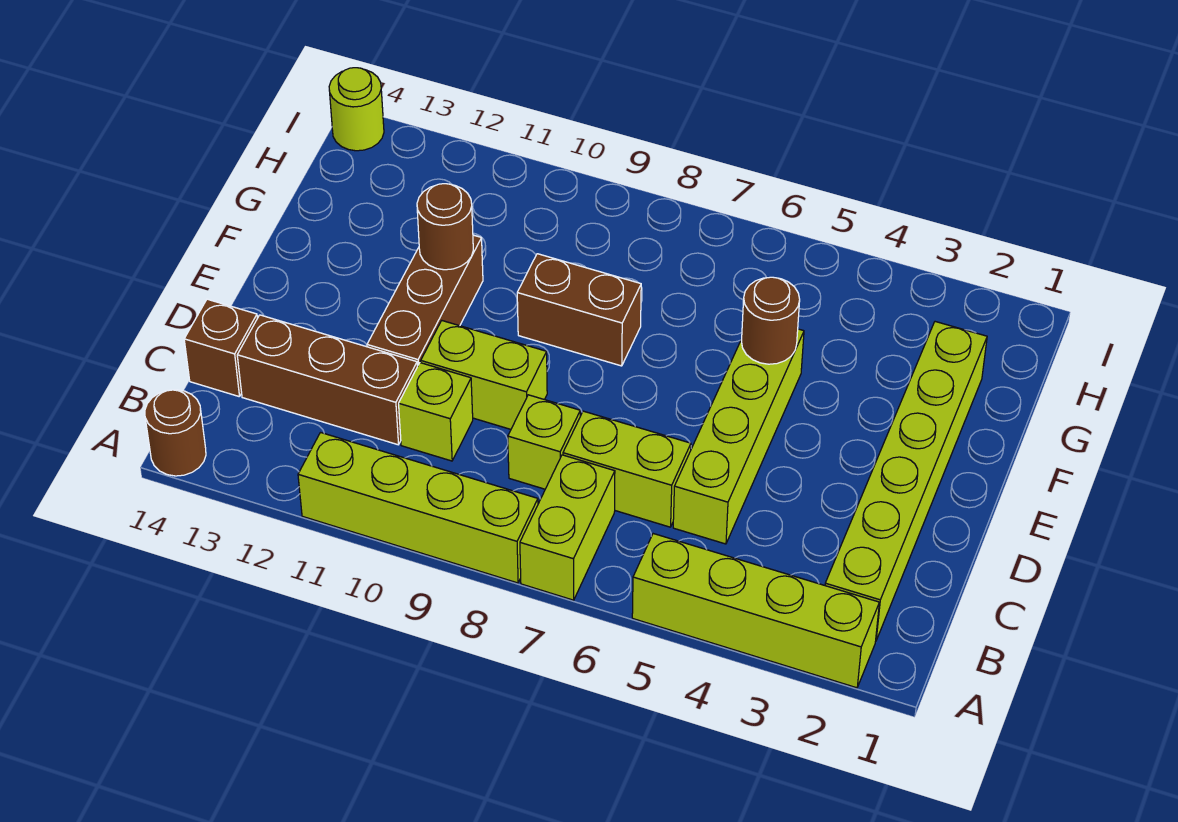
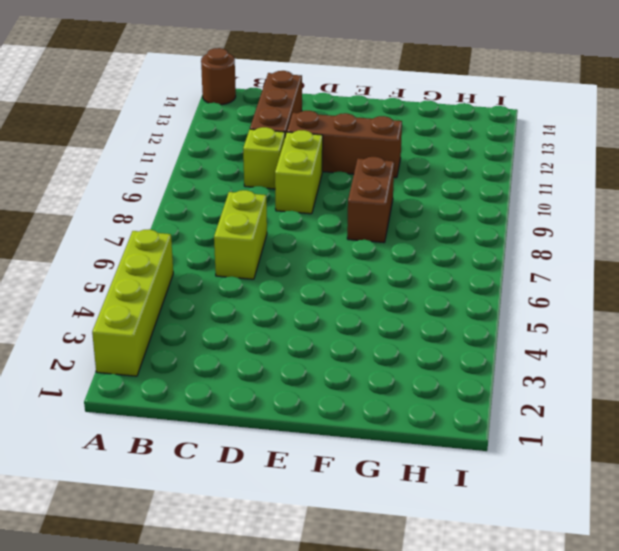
none -> lime brick A7:B7 level 1
none -> lime brick A8:A11 level 1
none -> lime brick B2:G2 level 1

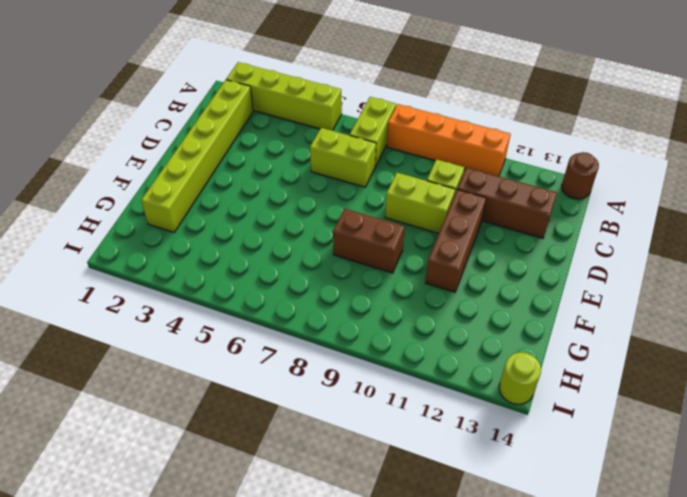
orange brick A8:A11 level 1 -> lime brick A8:A11 level 1
none -> lime brick C5:F5 level 1
none -> lime brick C8 level 1
none -> brown brick C14 level 1

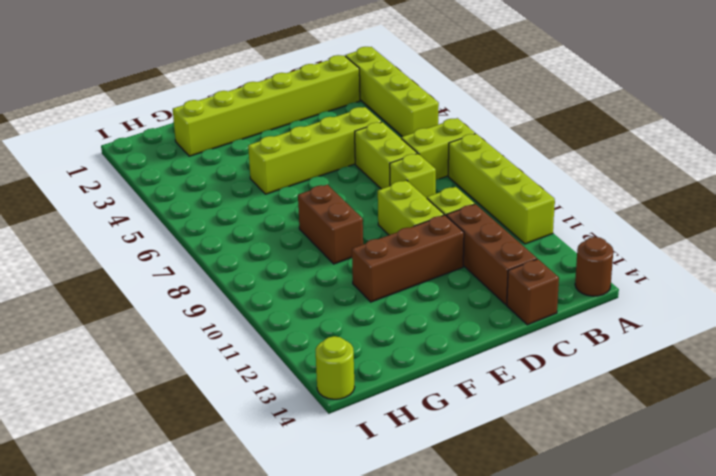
none -> brown round brick F5 level 2
none -> brown round brick F11 level 2

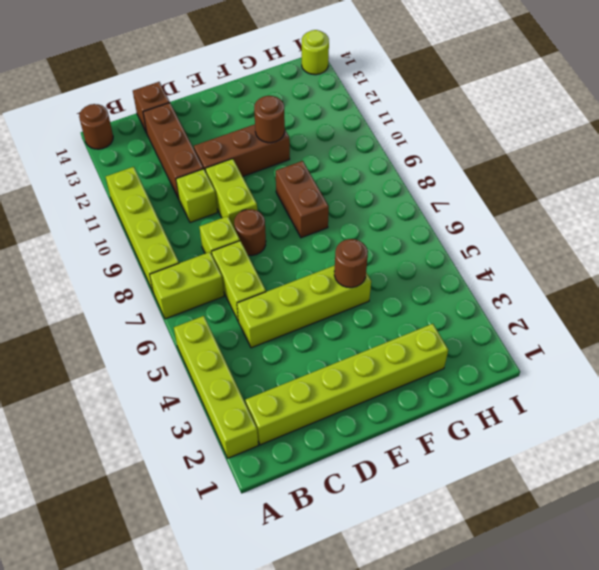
brown round brick D8 level 1 -> none

